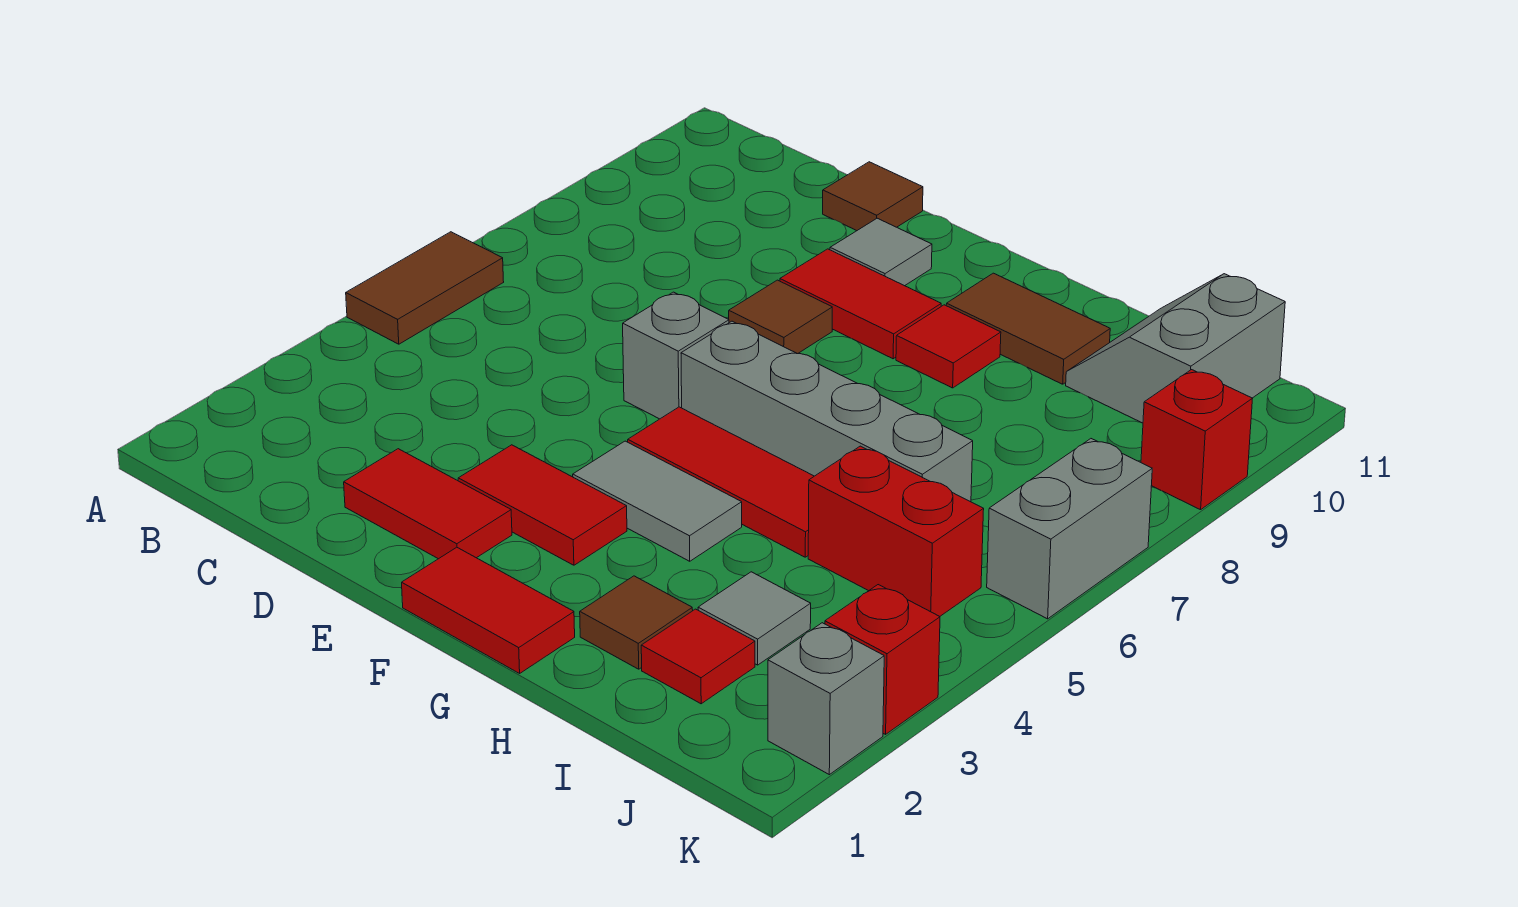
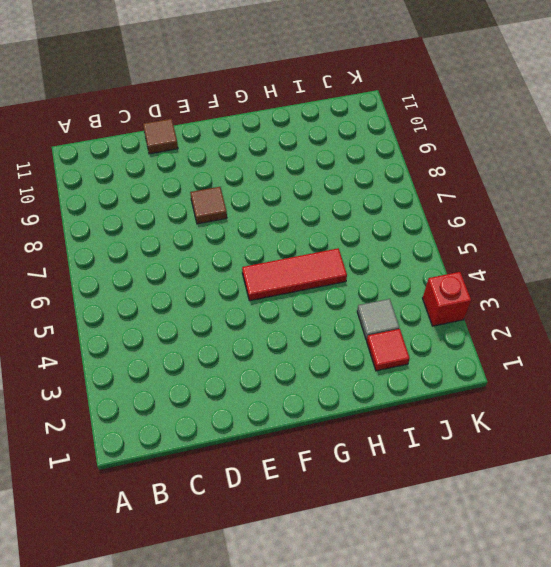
none -> brown tile A5:A6 level 1
none -> red tile D2:E2 level 1
none -> red tile E3:F3 level 1

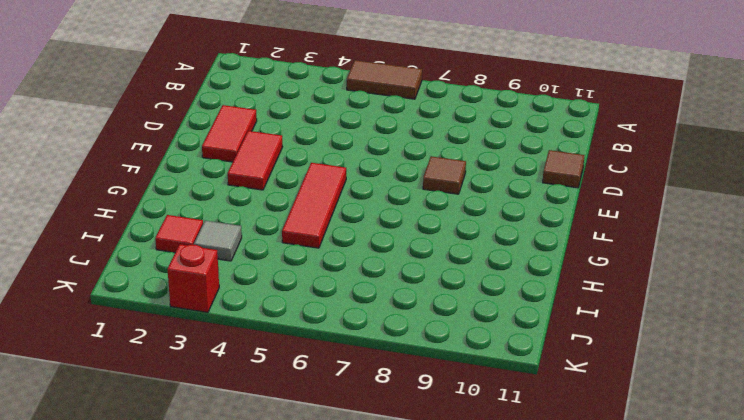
none -> grey brick E6 level 1
none -> red tile E9:F9 level 1
none -> grey tile E10 level 1

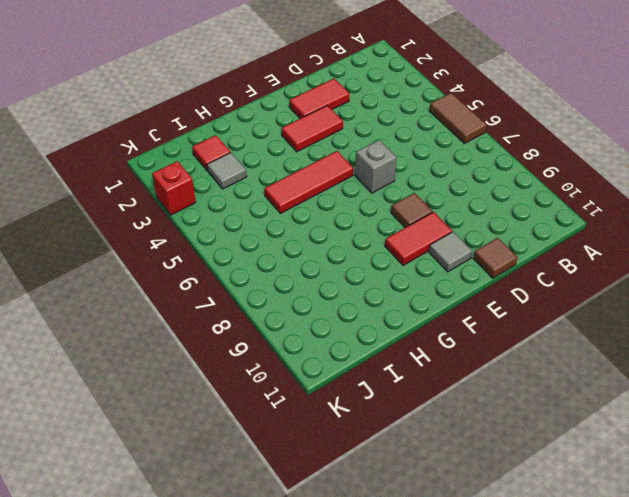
none -> red tile F1:G1 level 1
none -> grey tile F4:G4 level 1
none -> grey brick F6:I6 level 1

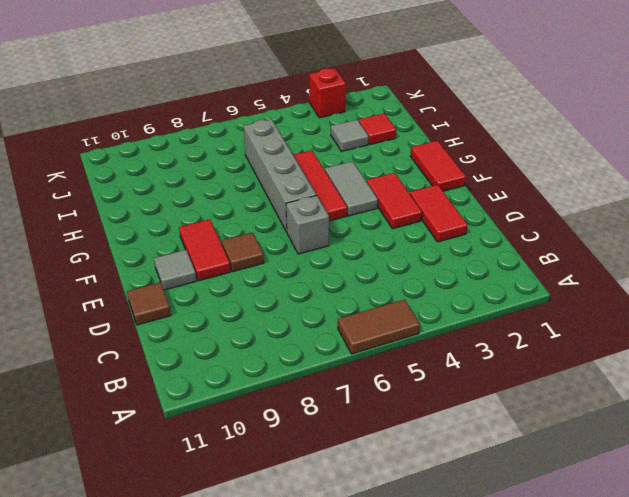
none -> red tile G9 level 1
none -> brown tile G10:H10 level 1
none -> brown tile H2 level 1

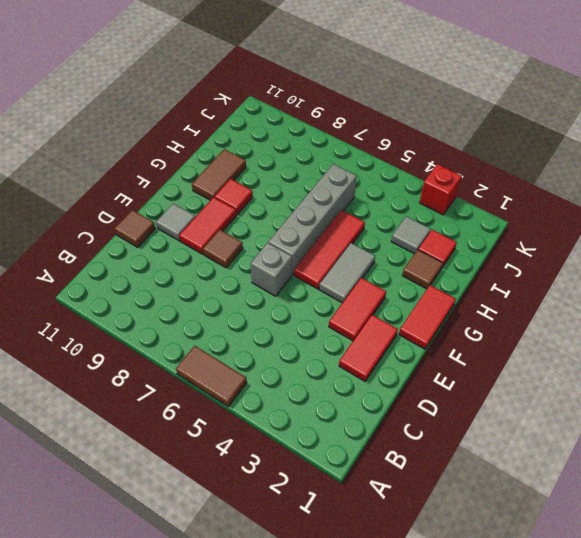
none -> red brick I5:J5 level 1
none -> grey slope I10:J11 level 1 top J
none -> grey brick K2 level 1

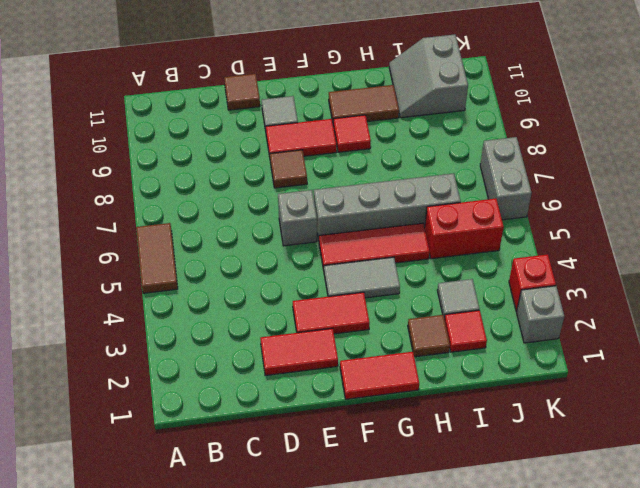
none -> red brick K9 level 1

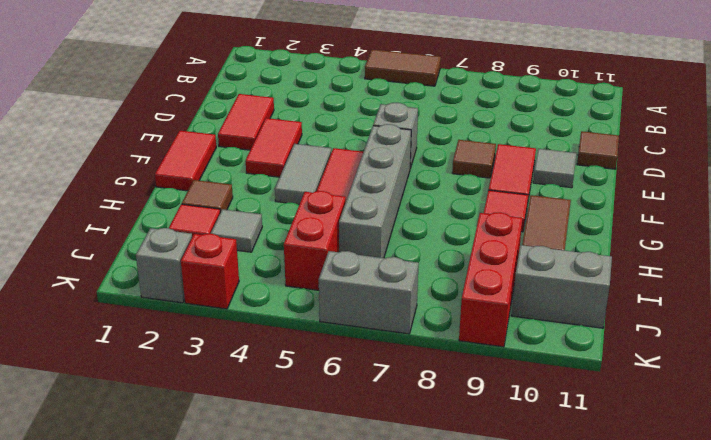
red brick I9:K9 level 1 -> red brick K9 level 1

